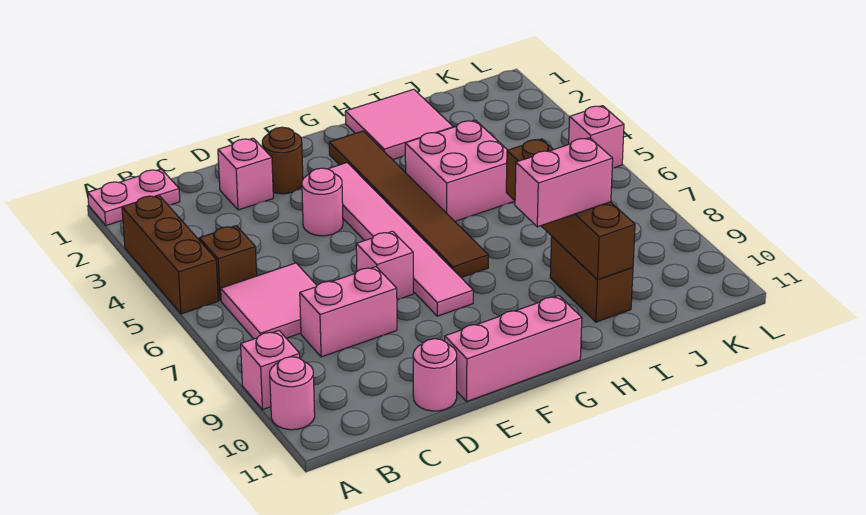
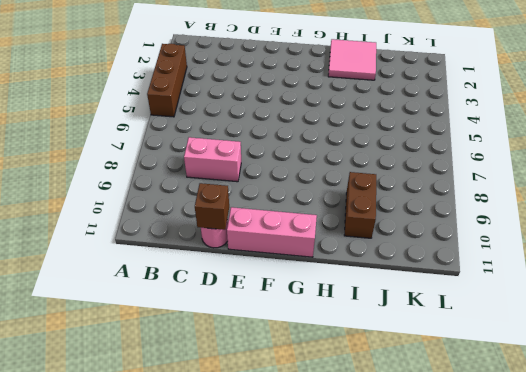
brown brick D11 level 2 -> brown brick B5 level 1
none -> pink plate A1:B1 level 1
none -> pink brick A9 level 1
none -> pink round brick A10 level 1

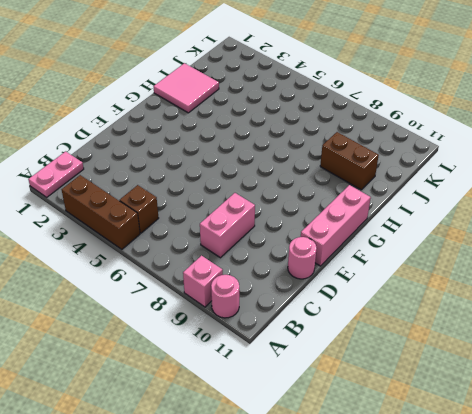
none -> pink tile B6:C7 level 1
none -> pink brick D2 level 1
none -> brown round brick E2 level 1

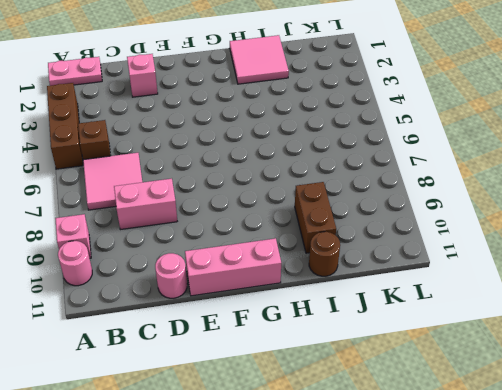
brown round brick I11 level 1 -> brown round brick E2 level 1
none -> pink round brick E4 level 1
none -> pink brick E7 level 1
none -> pink tile F3:F8 level 1

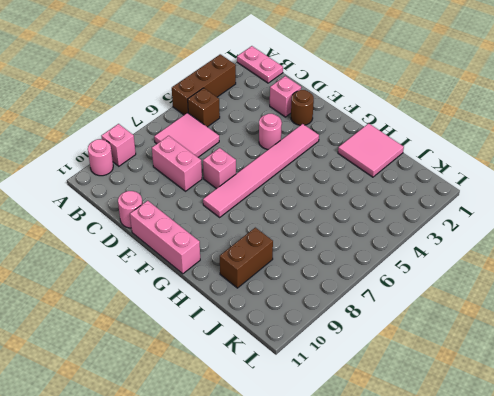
none -> brown tile G2:G7 level 1
none -> pink brick H4:I5 level 1
none -> pink brick L5 level 1

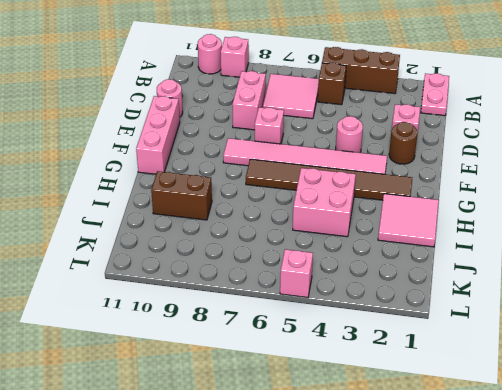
none -> brown brick I7:I10 level 2
none -> pink brick H9:I9 level 3

